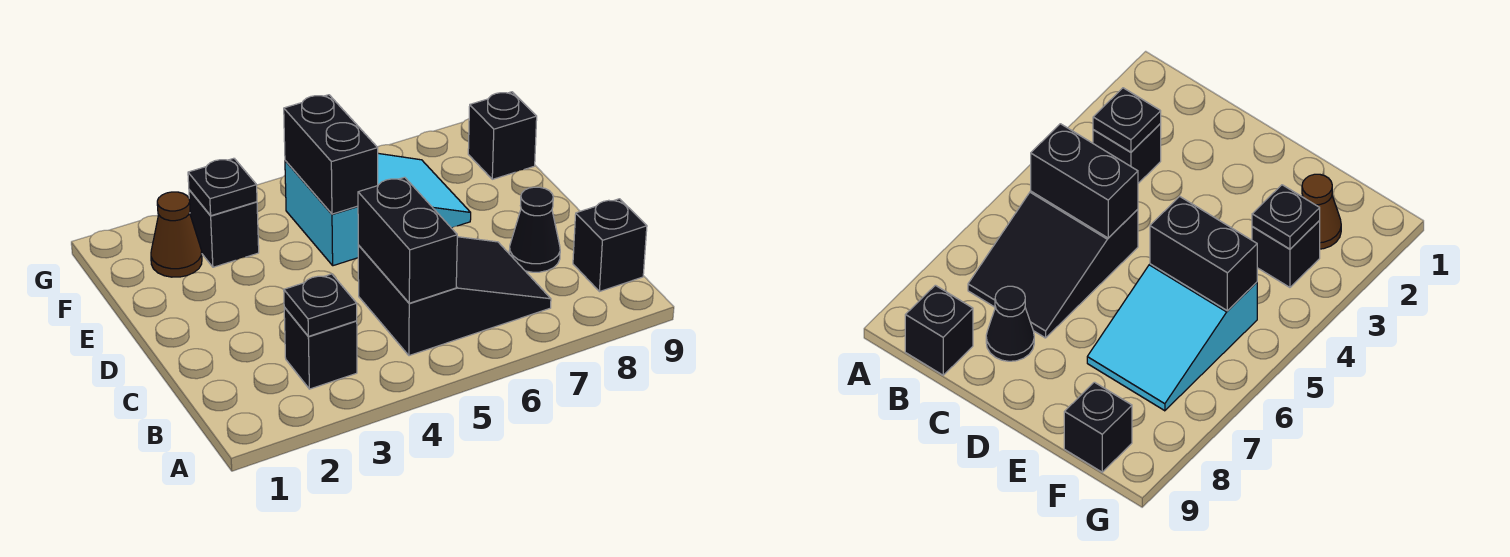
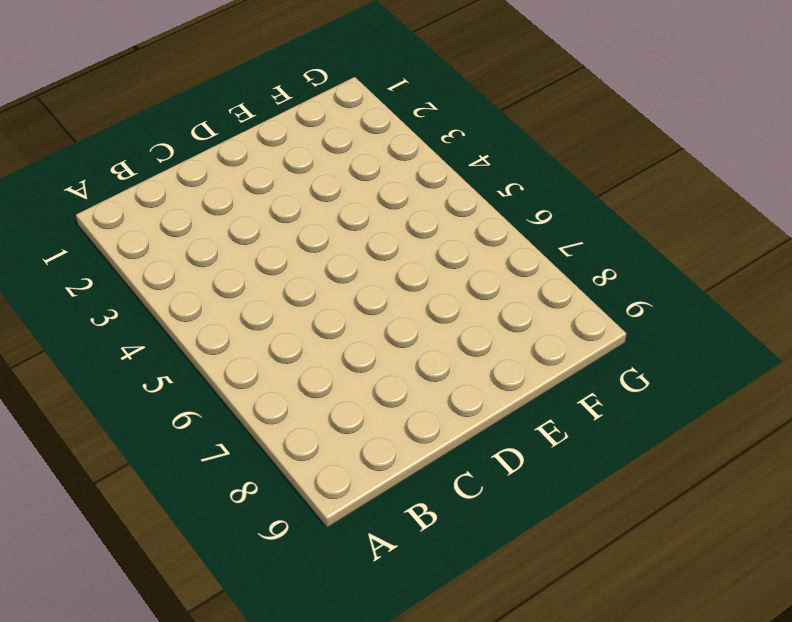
none -> black brick B3 level 1
none -> black slope B5:C7 level 1 top 5
none -> black brick B9 level 1

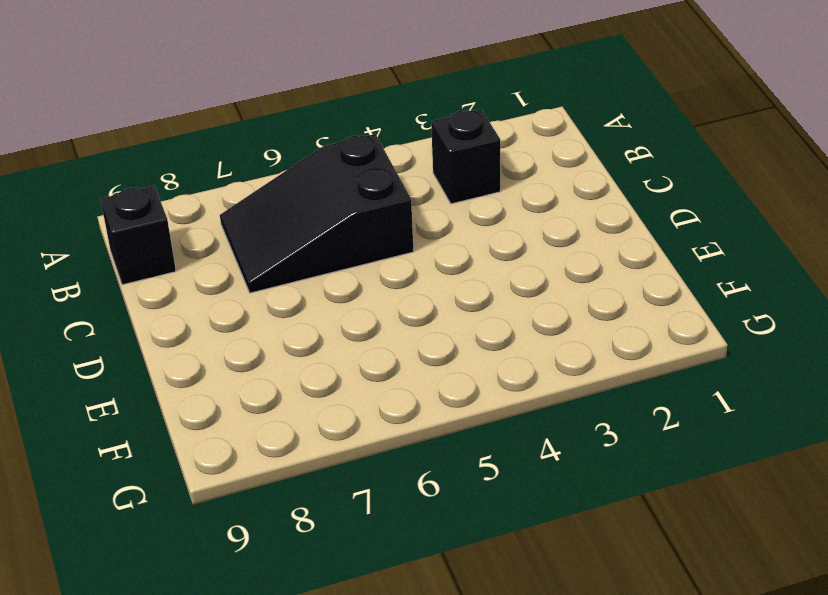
none -> black cone C8 level 1
none -> cyan slope E5:F7 level 1 top 5
none -> brown cone F2 level 1

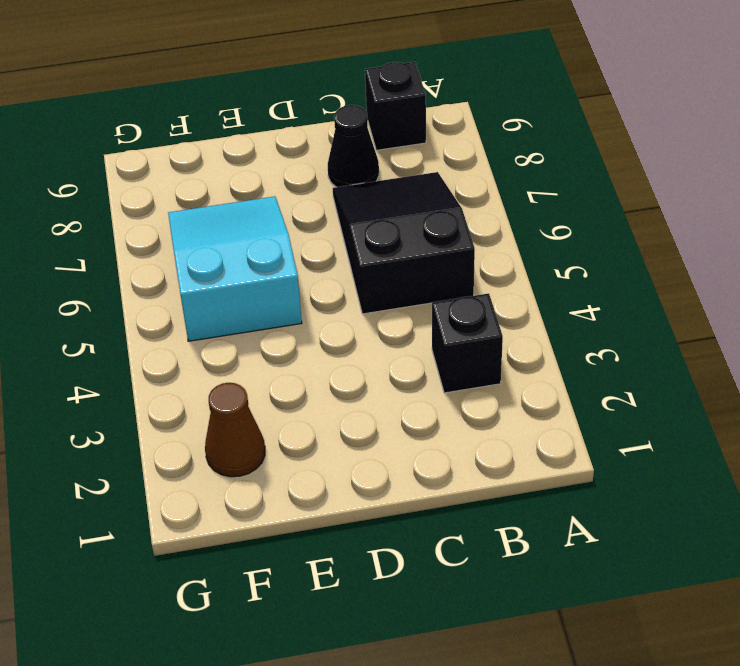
none -> black brick F3 level 1
none -> black brick F9 level 1
none -> black plate B3 level 2

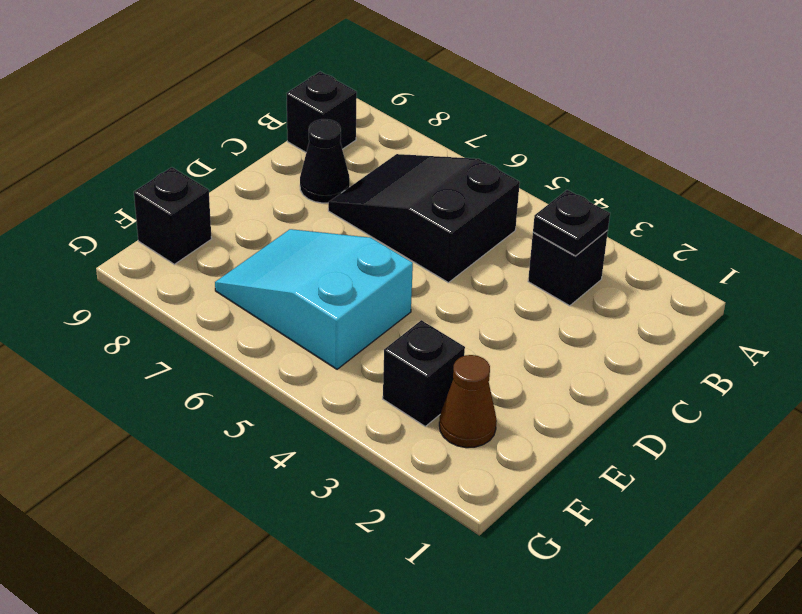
none -> black brick B5:C5 level 2
none -> black brick E5:F5 level 2
none -> black plate F3 level 2

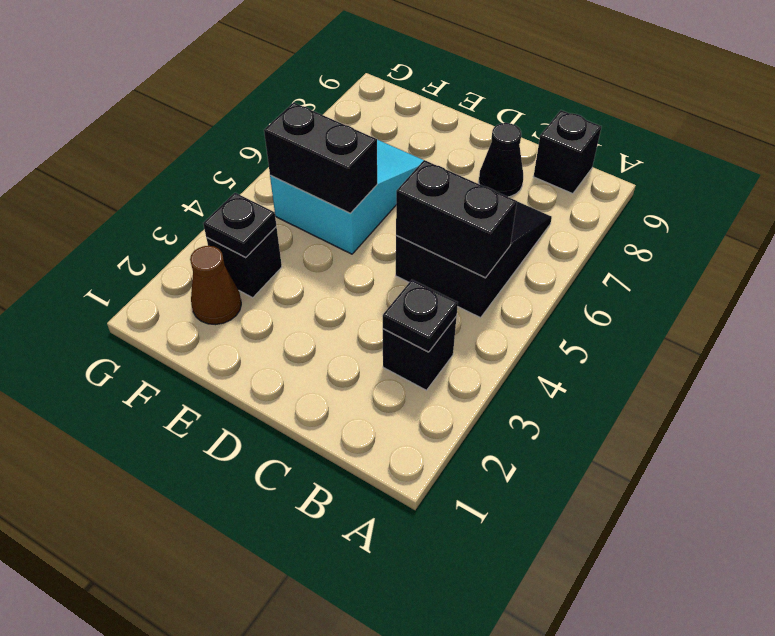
none -> black brick F9 level 1

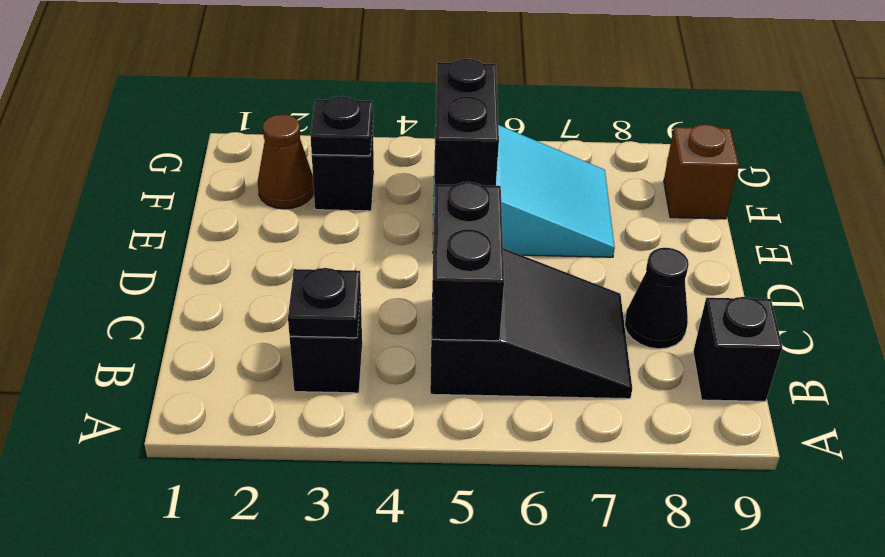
brown brick F9 level 1 -> black brick F9 level 1

